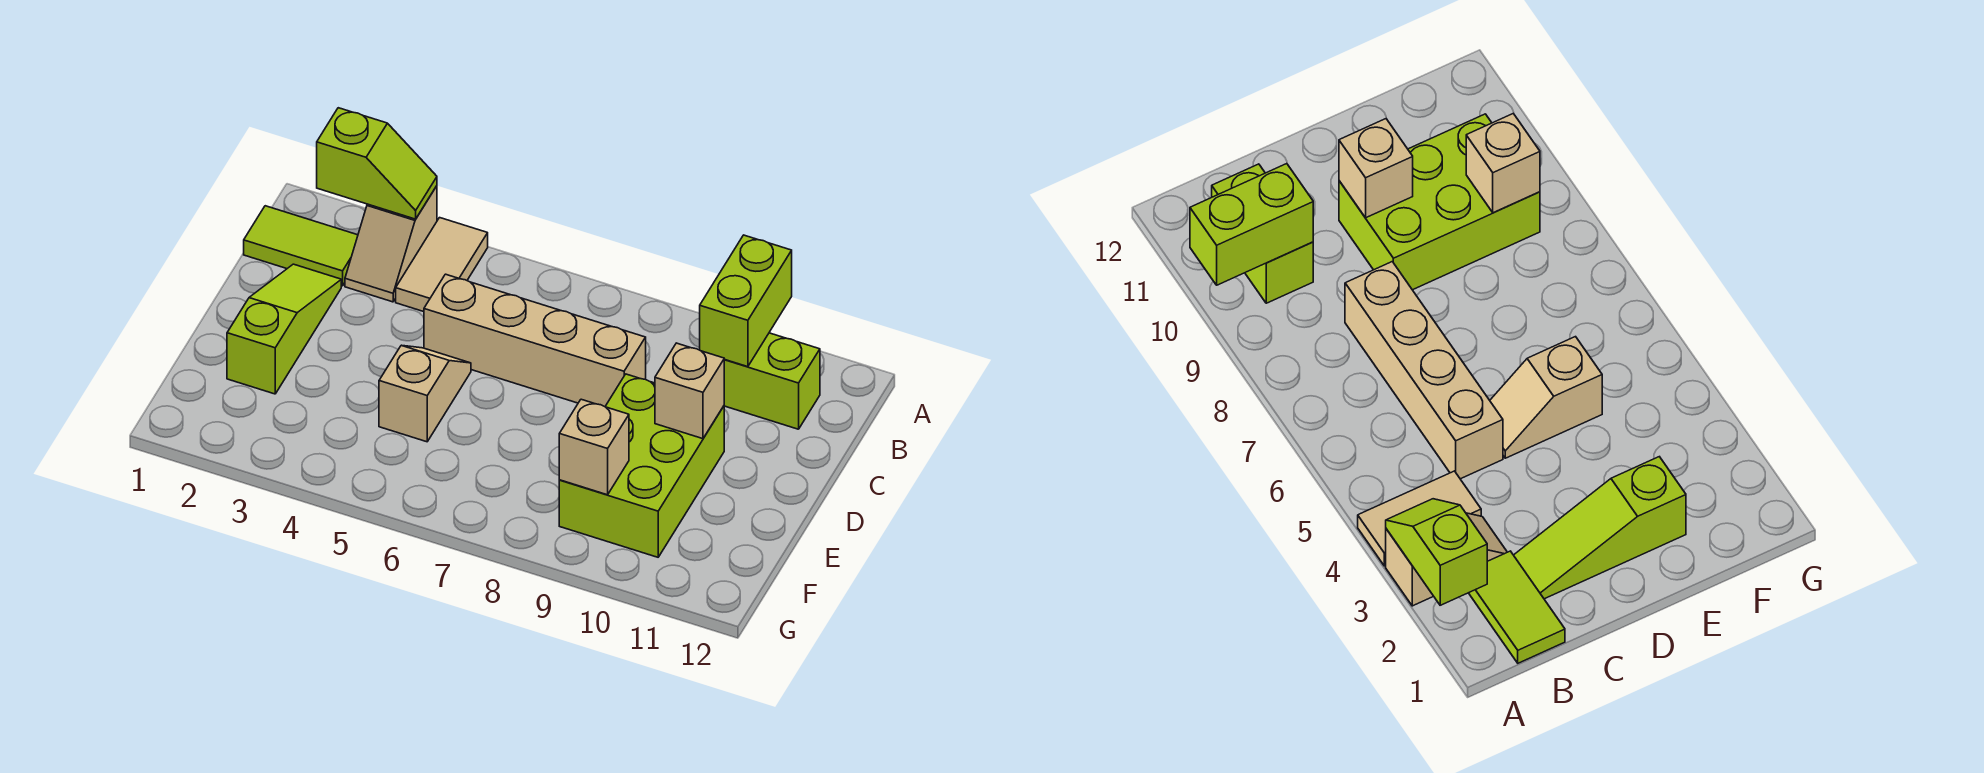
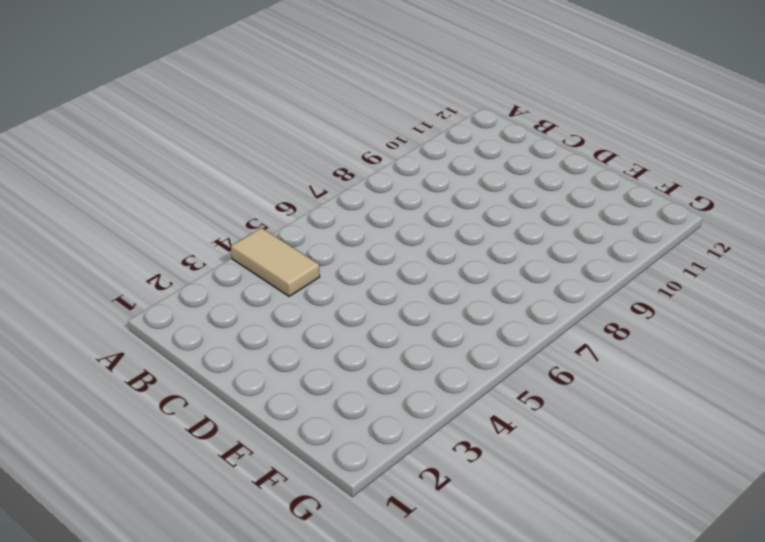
none -> tan slope A3:B3 level 1 top A
none -> lime tile B1:B2 level 1
none -> lime brick B10:B11 level 1

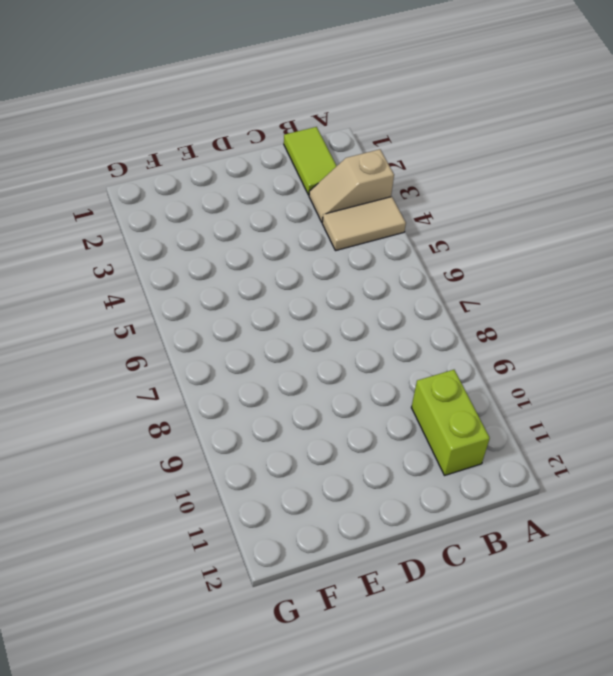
none -> lime slope C2:E2 level 1 top E
none -> tan brick C5:C8 level 1
none -> tan slope D5:E5 level 1 top E

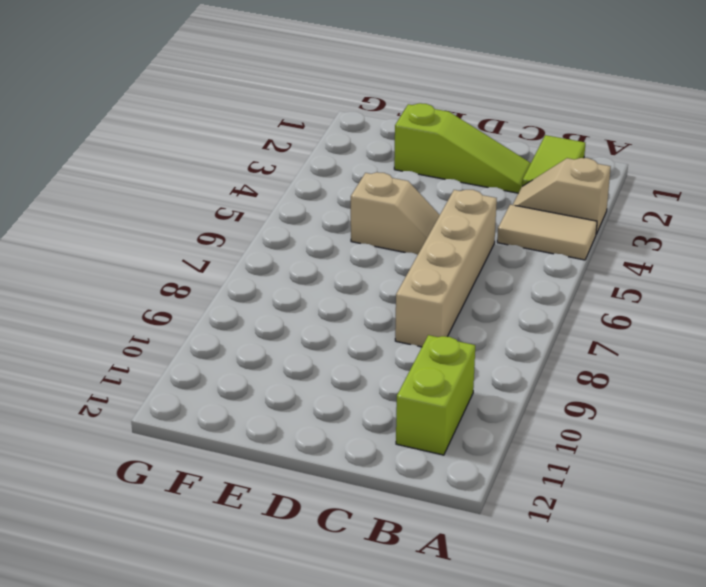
none -> lime brick D9:F10 level 1
none -> lime slope A2:A3 level 2 top 2
none -> lime brick A10:B10 level 2

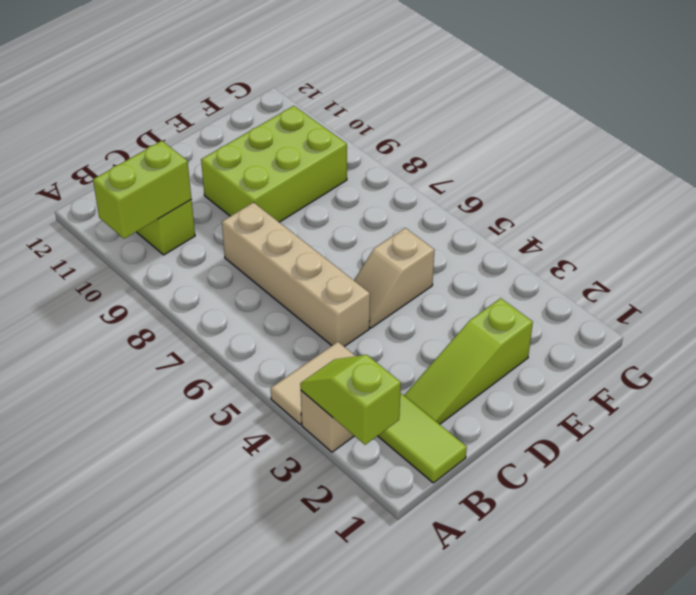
none -> tan brick D10 level 2
none -> tan brick F9 level 2

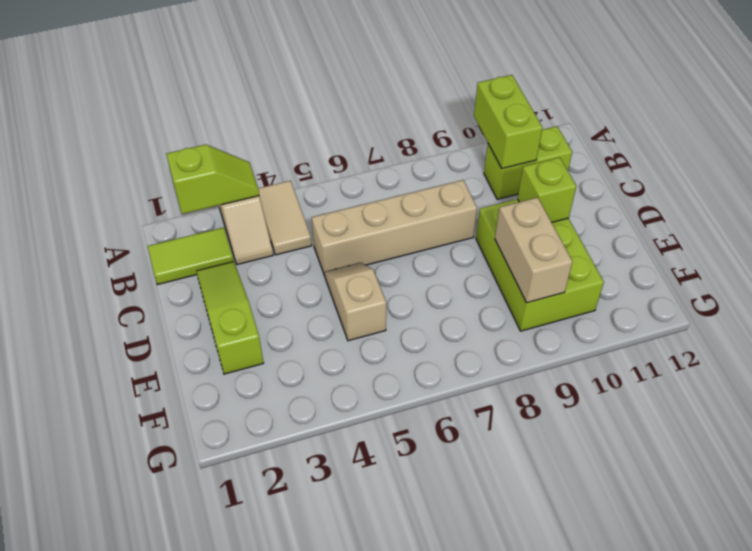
lime brick D10 level 2 -> tan brick D10 level 2
tan brick E9:F9 level 2 -> tan brick F9 level 2

